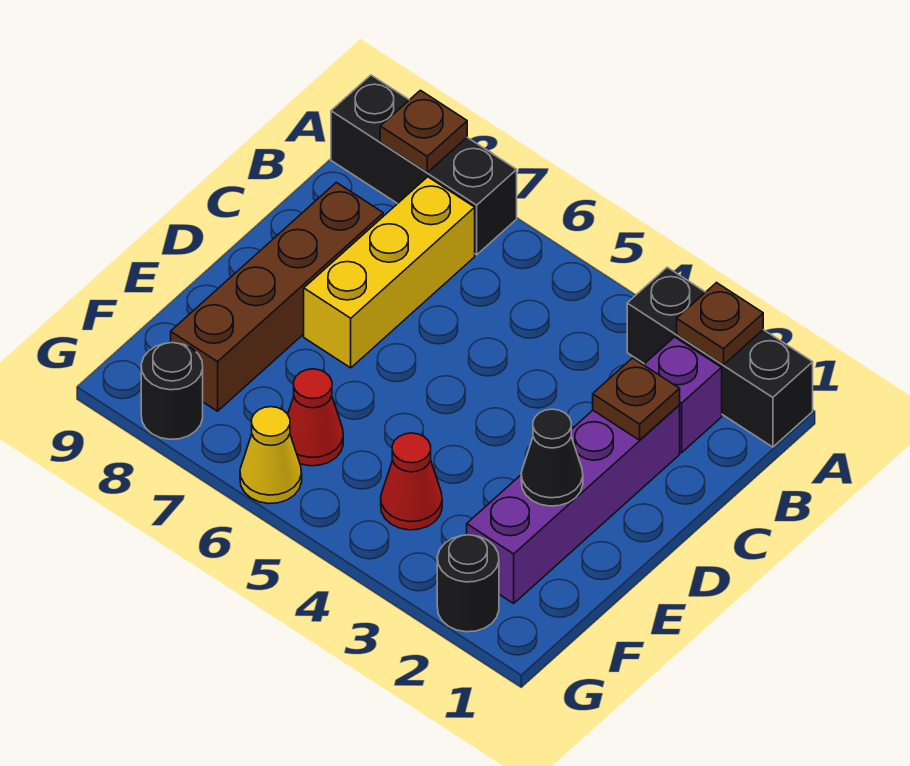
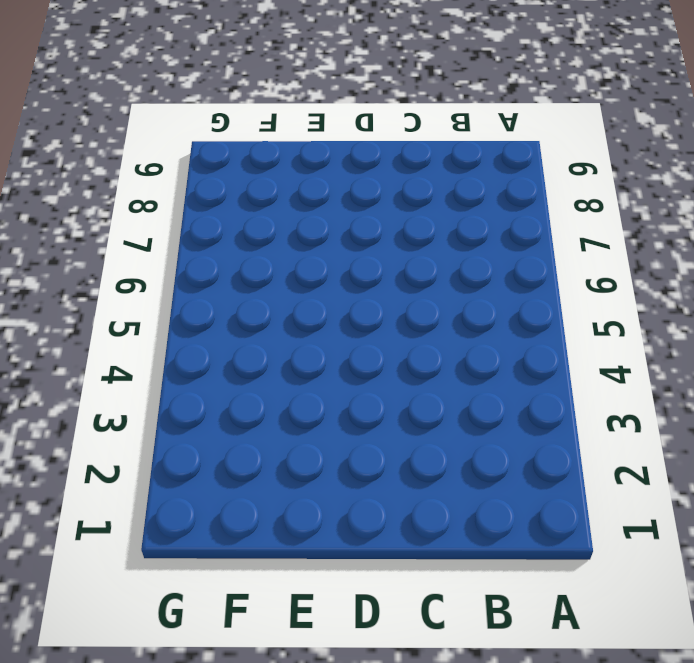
none -> black brick A1:A3 level 1
none -> black brick A7:A9 level 1
none -> purple brick B2 level 1

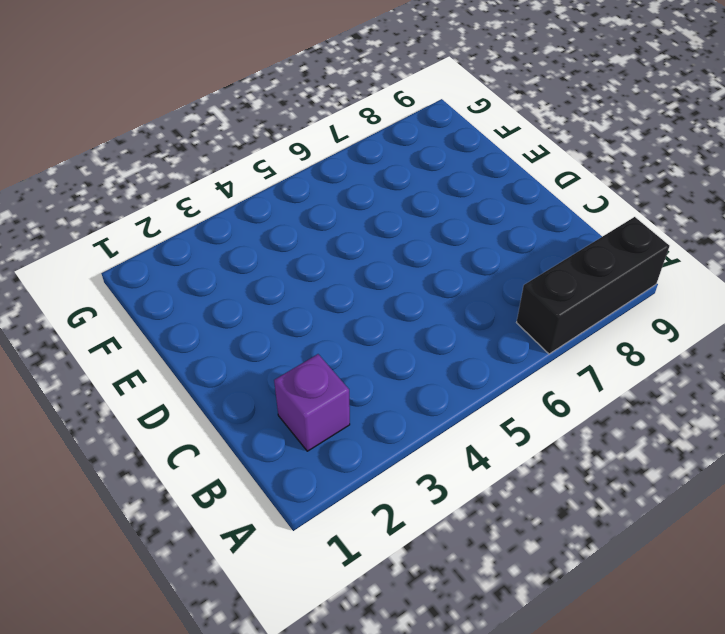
none -> black brick A1:A3 level 1
none -> yellow brick B7:D7 level 1
none -> purple brick C2:F2 level 1

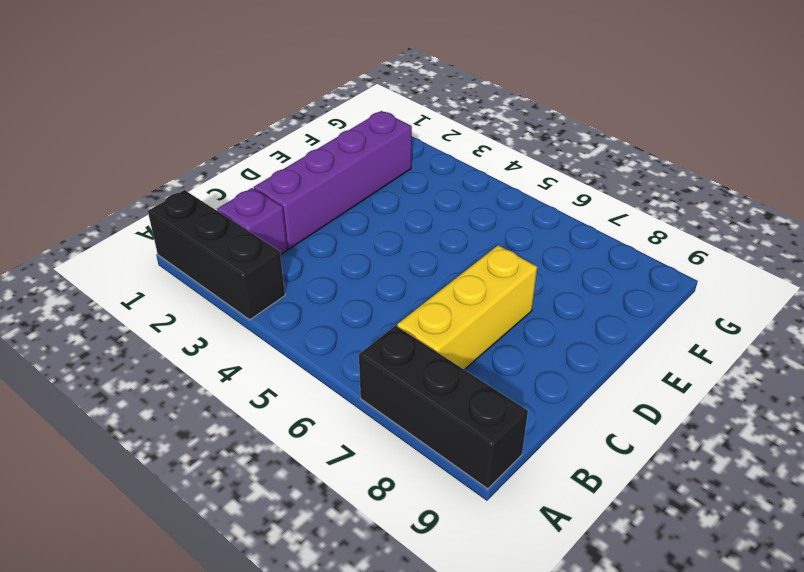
none -> brown brick C8:F8 level 1
none -> red cone F4 level 1
none -> red cone F6 level 1

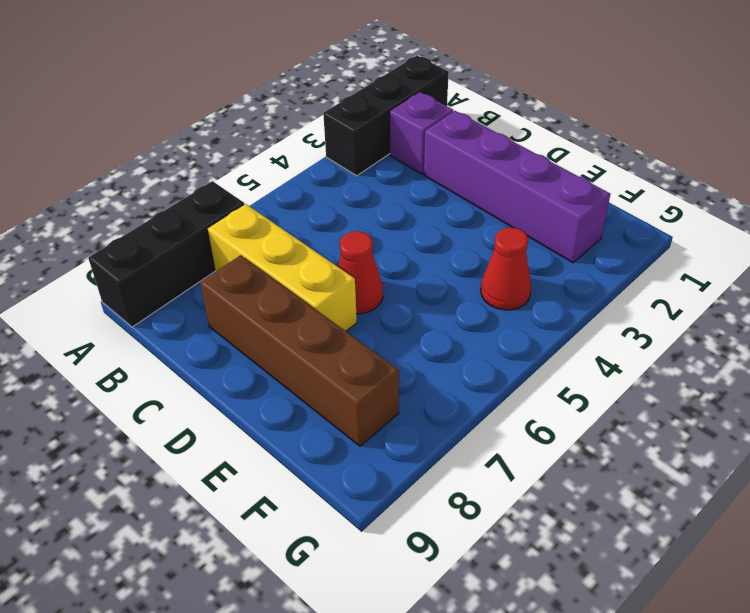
red cone D6 level 1 -> red cone F6 level 1
none -> black round brick G2 level 1
none -> yellow cone G6 level 1
none -> black round brick G8 level 1

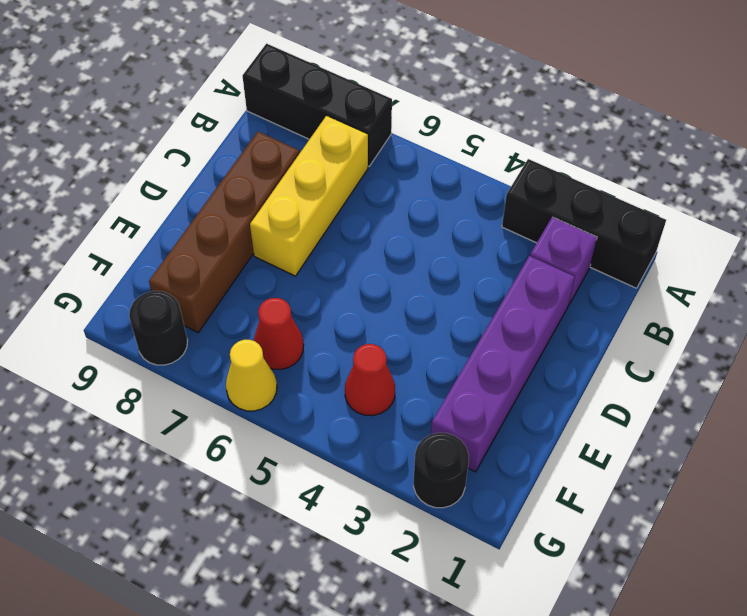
none -> brown plate A2 level 2
none -> brown plate A8 level 2
none -> brown plate C2 level 2

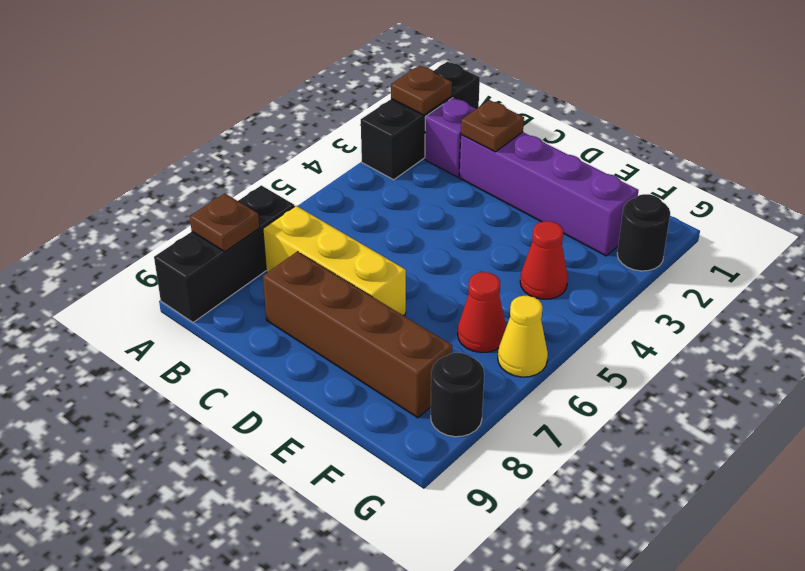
none -> black cone E2 level 2

